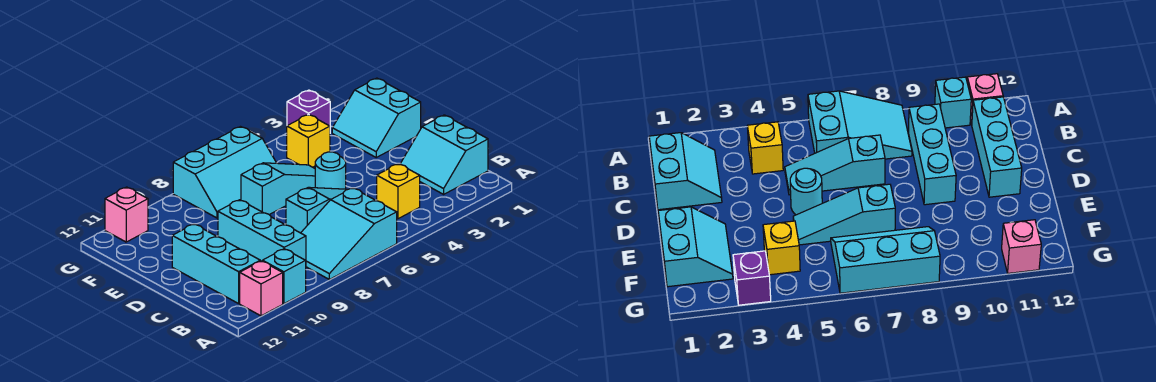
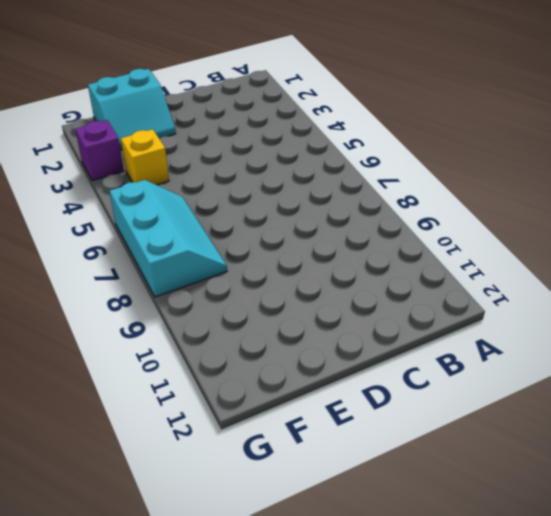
none -> cyan slope A6:B8 level 1 top 6
none -> cyan brick A10 level 1
none -> pink brick A11 level 1

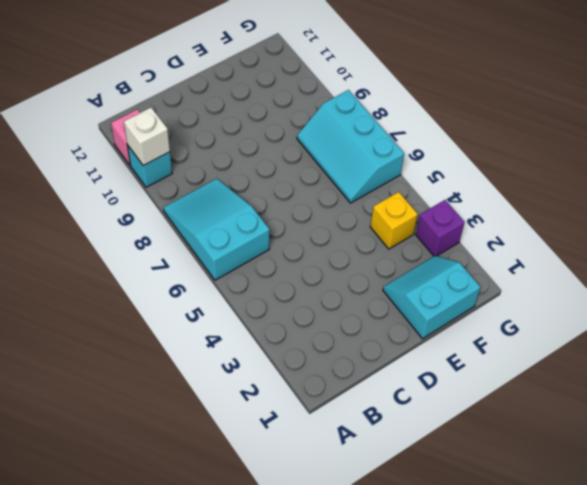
white brick A10 level 2 -> none
none -> cyan slope B1:C2 level 1 top 1
none -> yellow brick B4 level 1
none -> cyan brick B9:D9 level 1

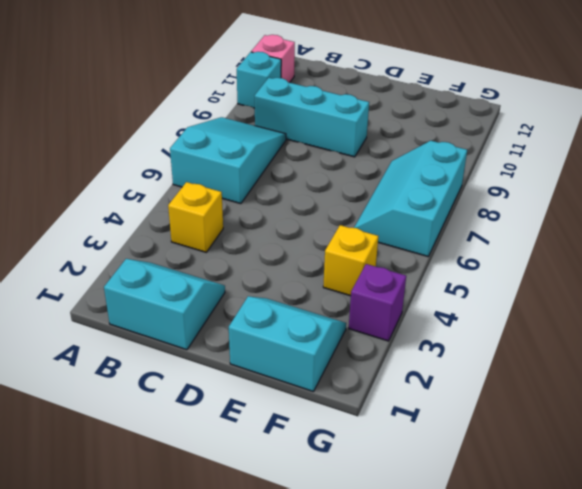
none -> cyan brick B11:D11 level 1
none -> cyan slope C5:C7 level 1 top 7
none -> cyan round brick D5 level 1

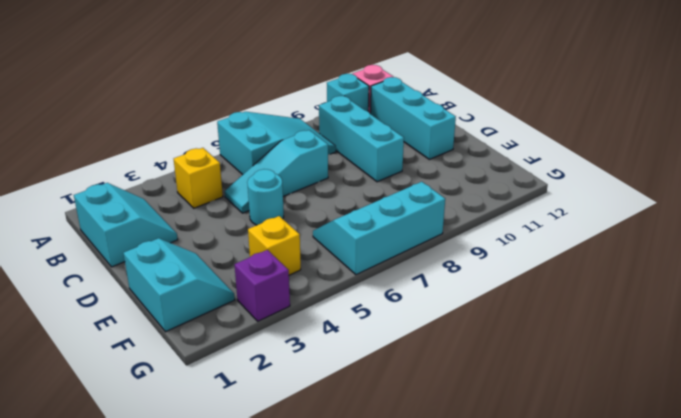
none -> cyan slope E5:E7 level 1 top 7
none -> pink brick G11 level 1

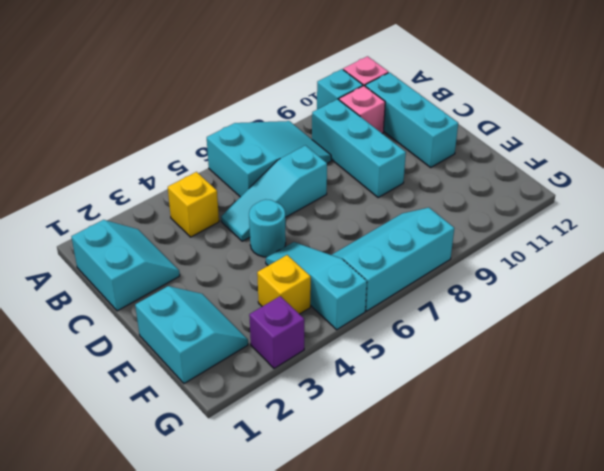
pink brick B10 level 1 -> pink brick G11 level 1
cyan slope E5:G5 level 1 top G -> cyan slope E5:E7 level 1 top 7

